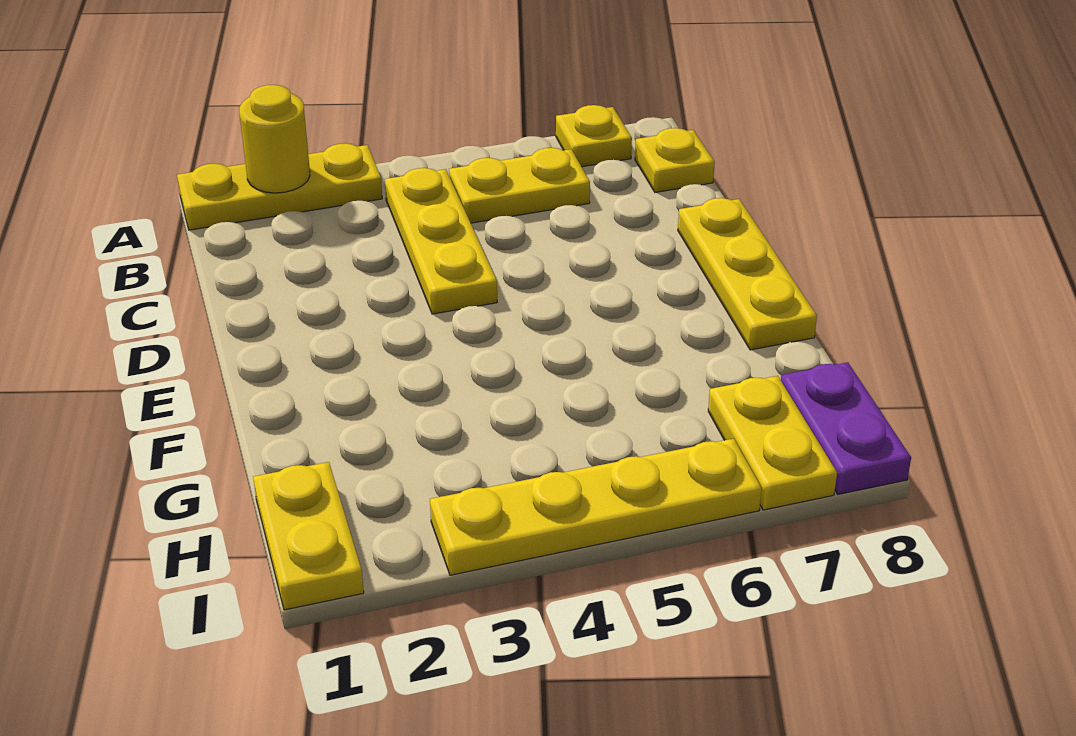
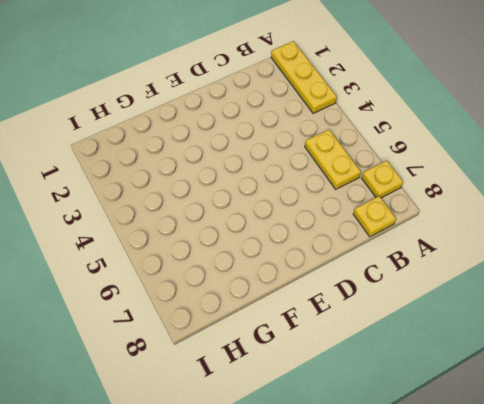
none -> yellow plate B4:D4 level 1
none -> yellow plate D8:F8 level 1

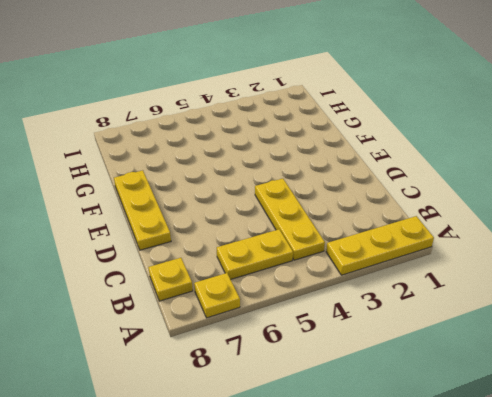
none -> yellow plate H1:I1 level 1
none -> yellow plate H7:I7 level 1

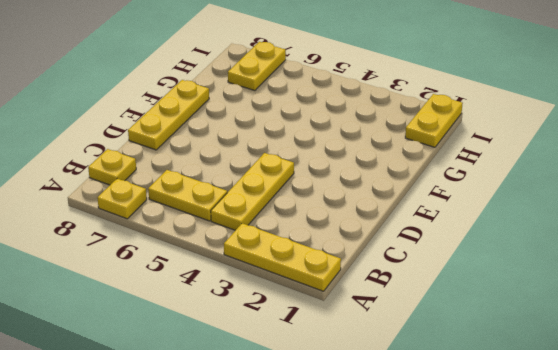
none -> purple plate H8:I8 level 1
none -> yellow plate I3:I6 level 1

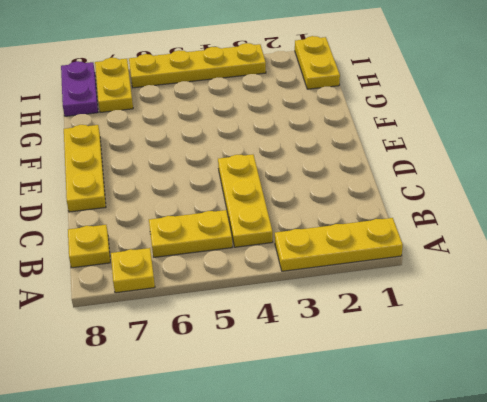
none -> yellow round brick A2 level 2

